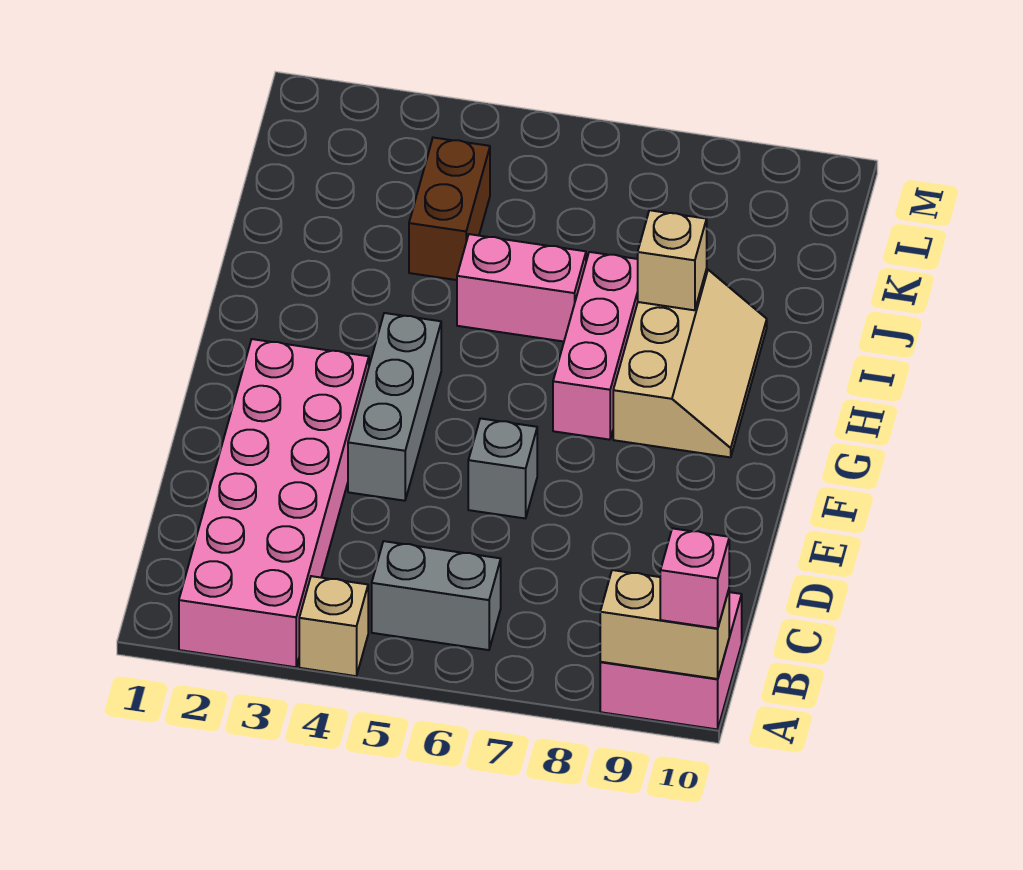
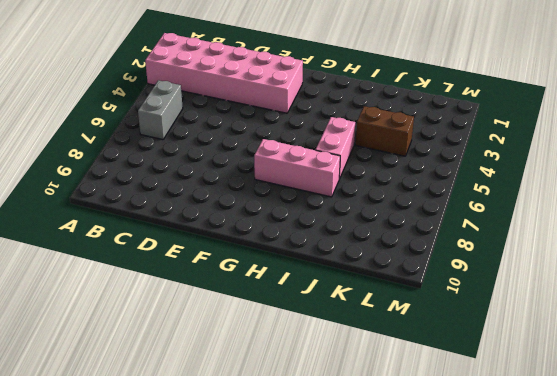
none -> tan brick A4 level 1
none -> pink brick A9:B10 level 1
none -> grey brick E4:G4 level 1

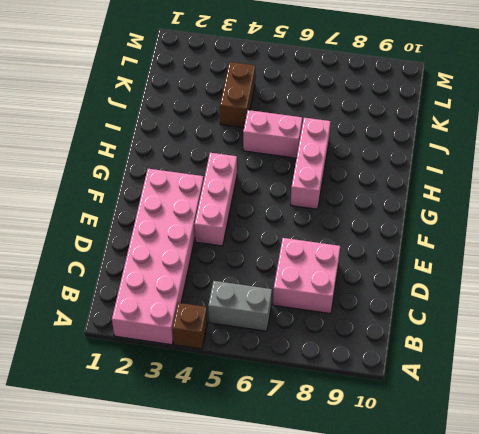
brown brick A4 level 1 -> tan brick A4 level 1
pink brick C7:D8 level 1 -> pink brick A9:B10 level 1
pink brick E4:G4 level 1 -> grey brick E4:G4 level 1
none -> grey brick E6 level 1
none -> tan slope G8:I9 level 1 top 8
none -> tan brick A9:A10 level 2

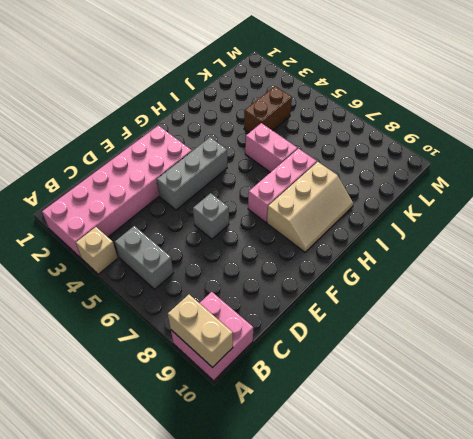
none -> tan brick I8 level 2
none -> pink brick A10 level 3

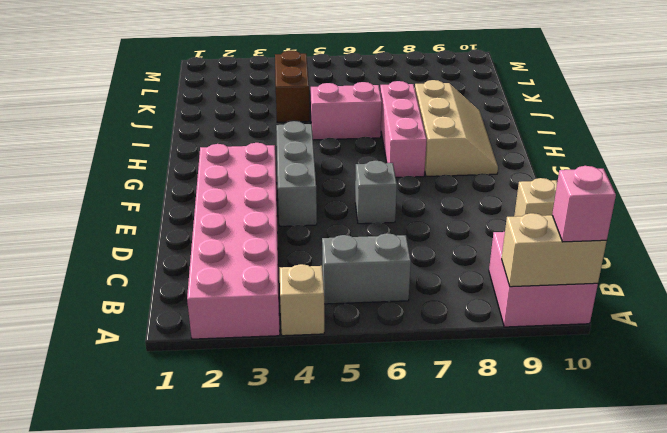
tan brick D10 level 1 -> tan brick I8 level 2

